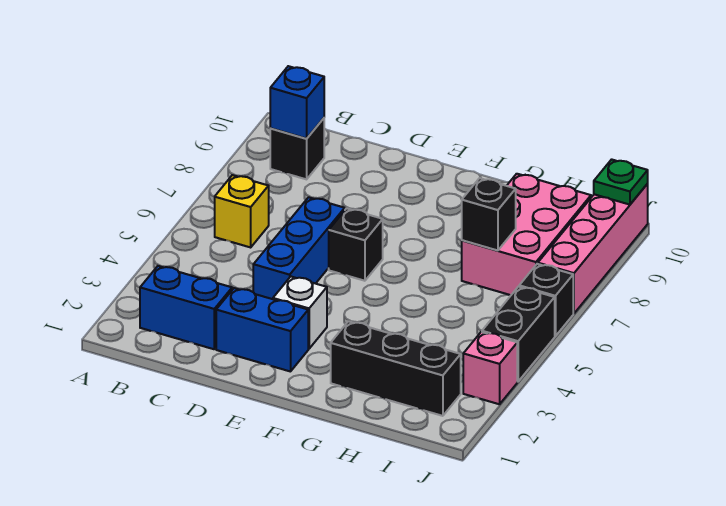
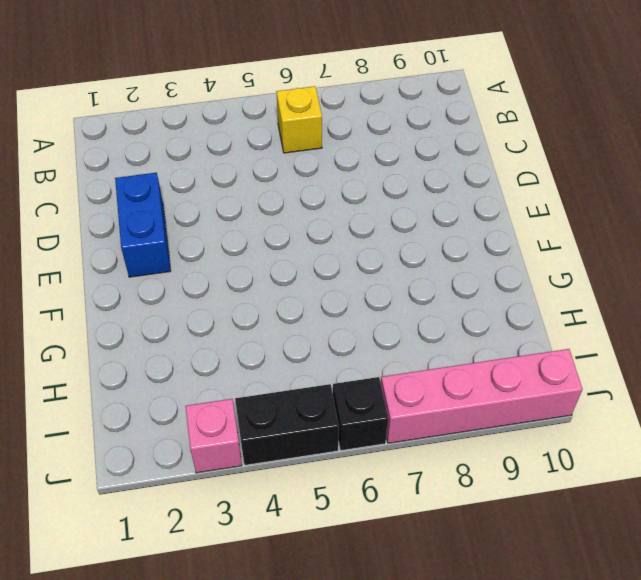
none -> blue brick B2:C2 level 1
none -> black brick B9 level 1
none -> blue brick D4:D6 level 1

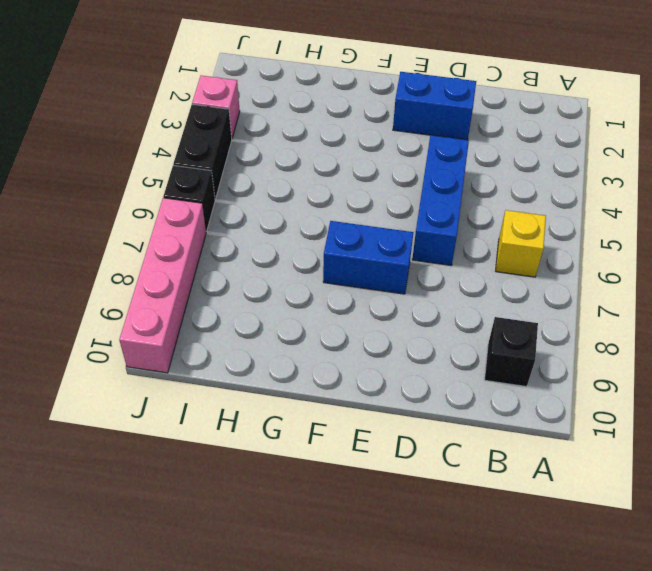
blue brick E7:F7 level 1 -> blue brick B2:C2 level 1
none -> white brick E3 level 1
none -> black brick E6 level 1
none -> black brick G2:I2 level 1

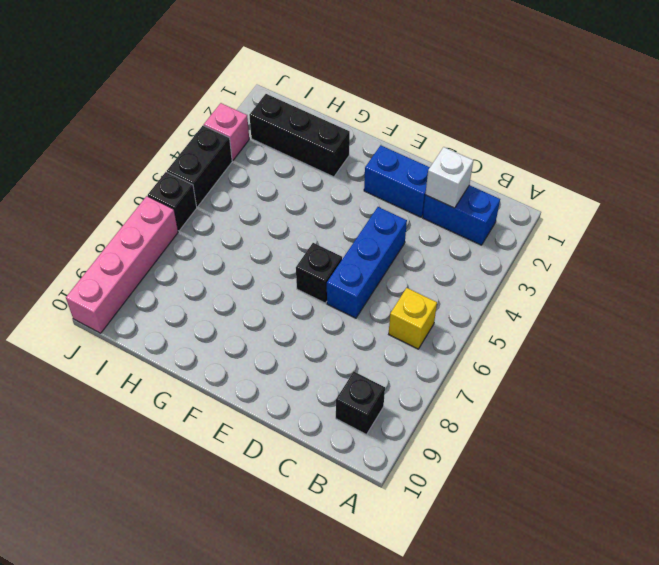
white brick C2 level 2 -> white brick E3 level 1
none -> pink brick H7:I9 level 1
none -> blue brick B9 level 2
none -> black brick H7 level 2

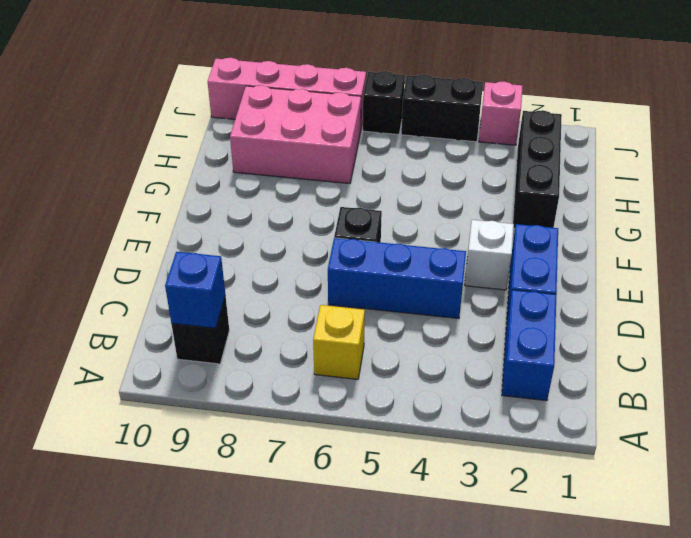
none -> black brick H7 level 2
none -> green plate J10 level 2

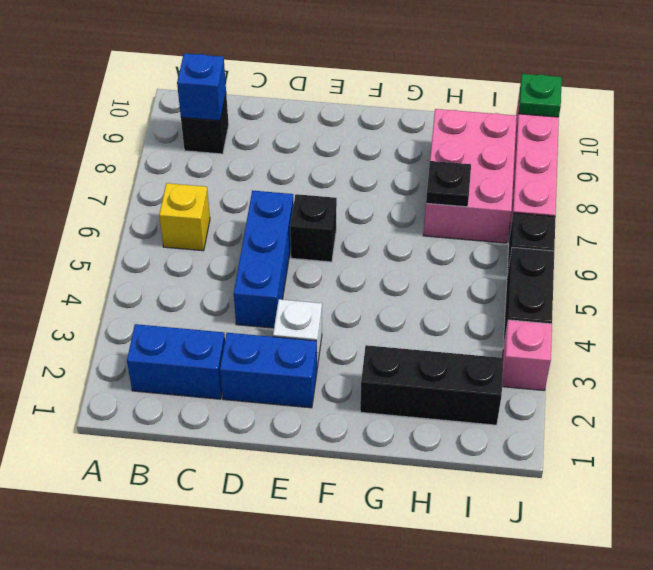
black plate H7 level 2 -> black brick H7 level 2

